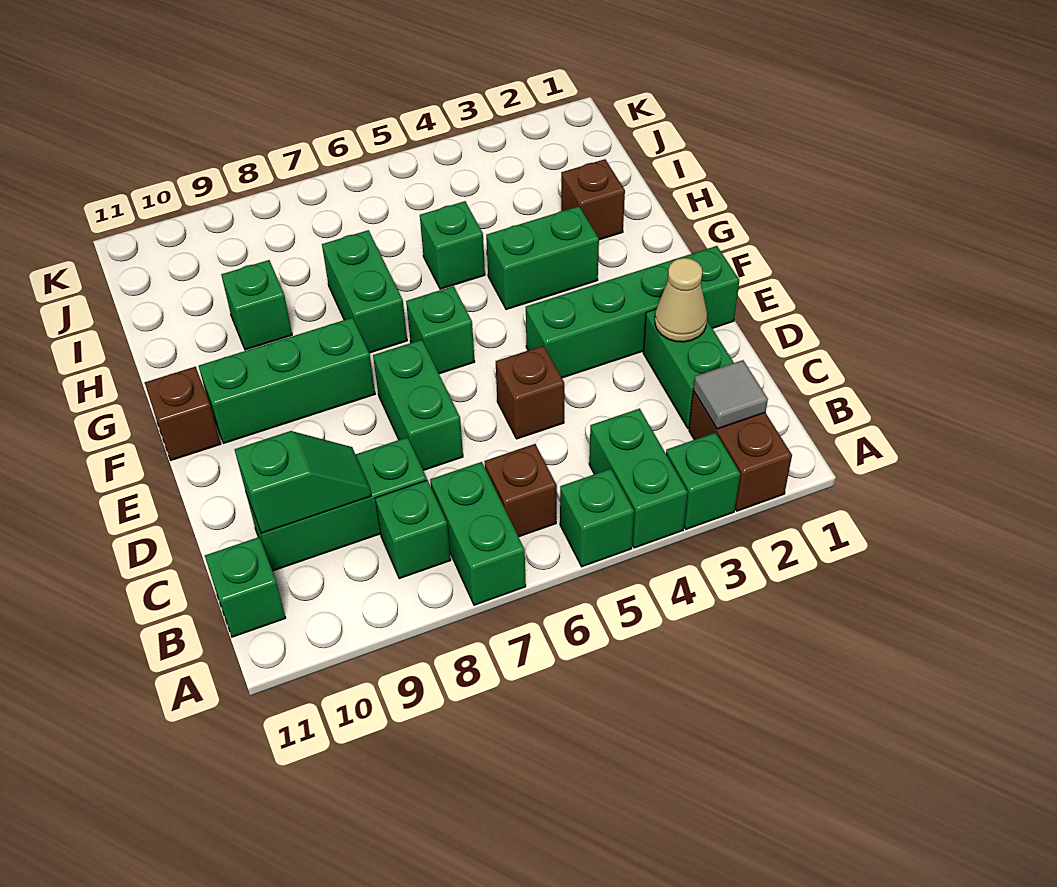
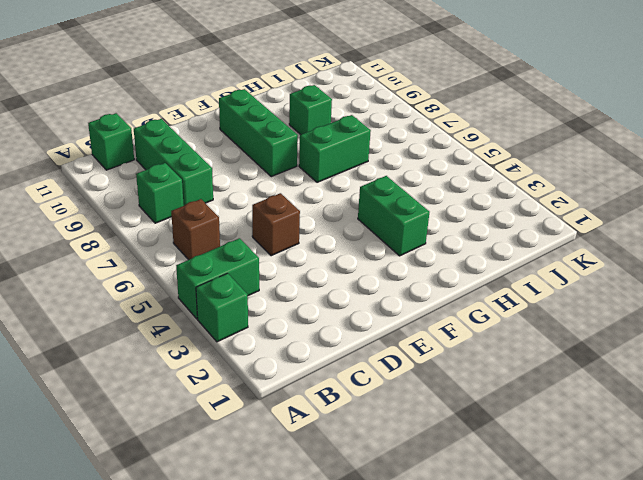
none -> brown brick A2:B2 level 1
none -> green brick A5 level 1
none -> green brick A7:B7 level 1

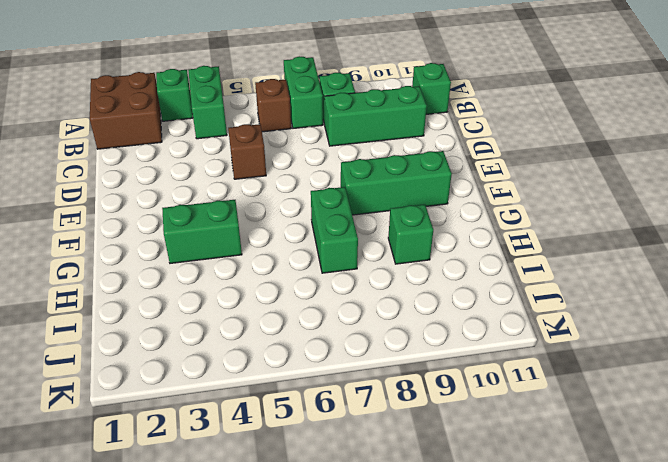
brown brick A1:B2 level 1 -> brown brick A2:B2 level 1
none -> green brick A5 level 1
none -> green brick C2:D2 level 1
none -> green brick D7:E7 level 1

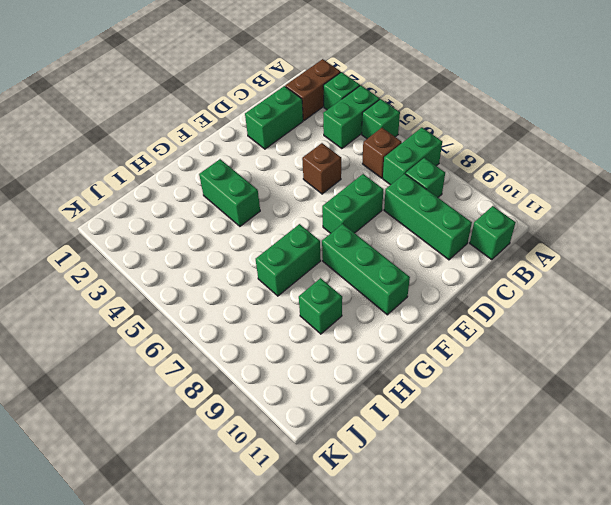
none -> green brick E1:E4 level 1
none -> green brick F6 level 1
none -> brown brick F11 level 1

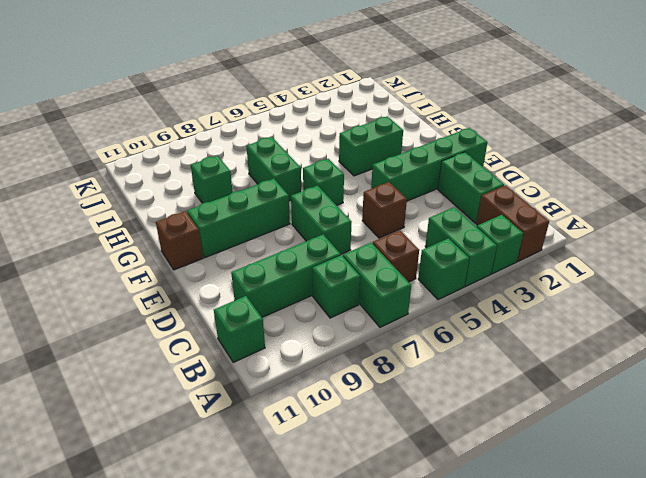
none -> brown brick H2 level 1
none -> green brick H5 level 1
none -> grey tile B2 level 2

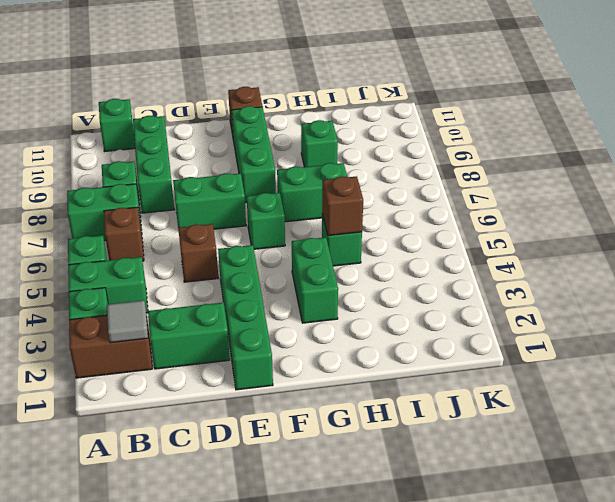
brown brick H5 level 2 -> brown brick H2 level 1
none -> green slope C9:C10 level 2 top 10
none -> tan cone D2 level 2

